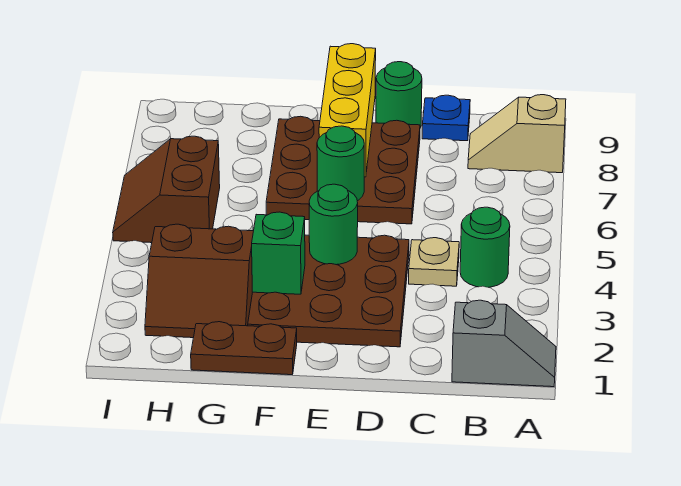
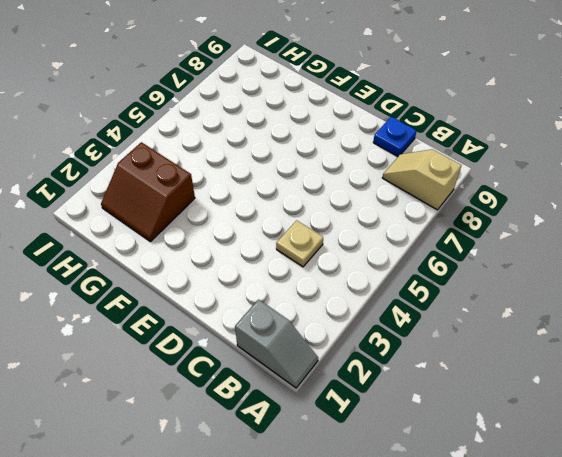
none -> green round brick B4 level 1
none -> brown plate D2:F4 level 1
none -> brown plate D6:F8 level 1

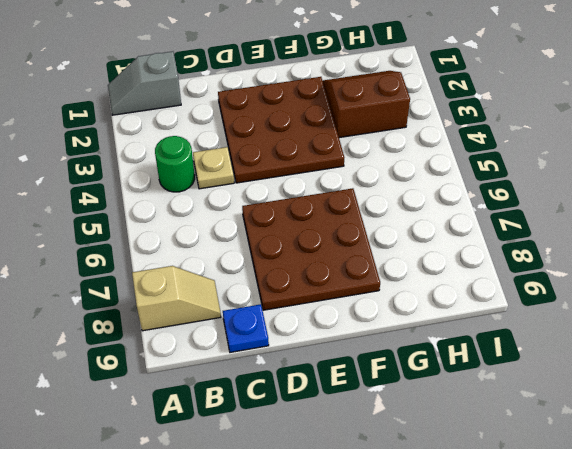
none -> green round brick D9 level 1
none -> brown plate F1:G1 level 1
none -> brown slope H5:I6 level 1 top H

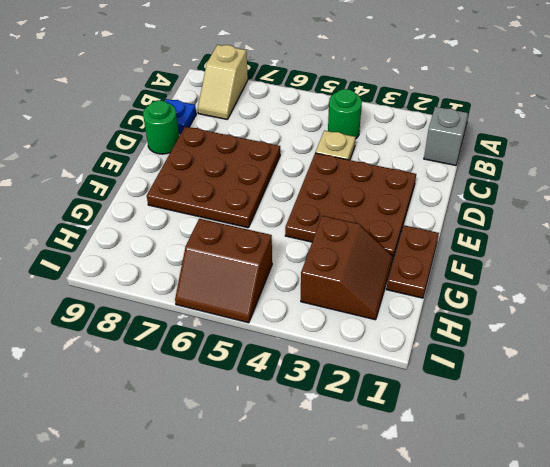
none -> green round brick E4 level 2
none -> green round brick E6 level 2
none -> yellow brick E7:E9 level 2

